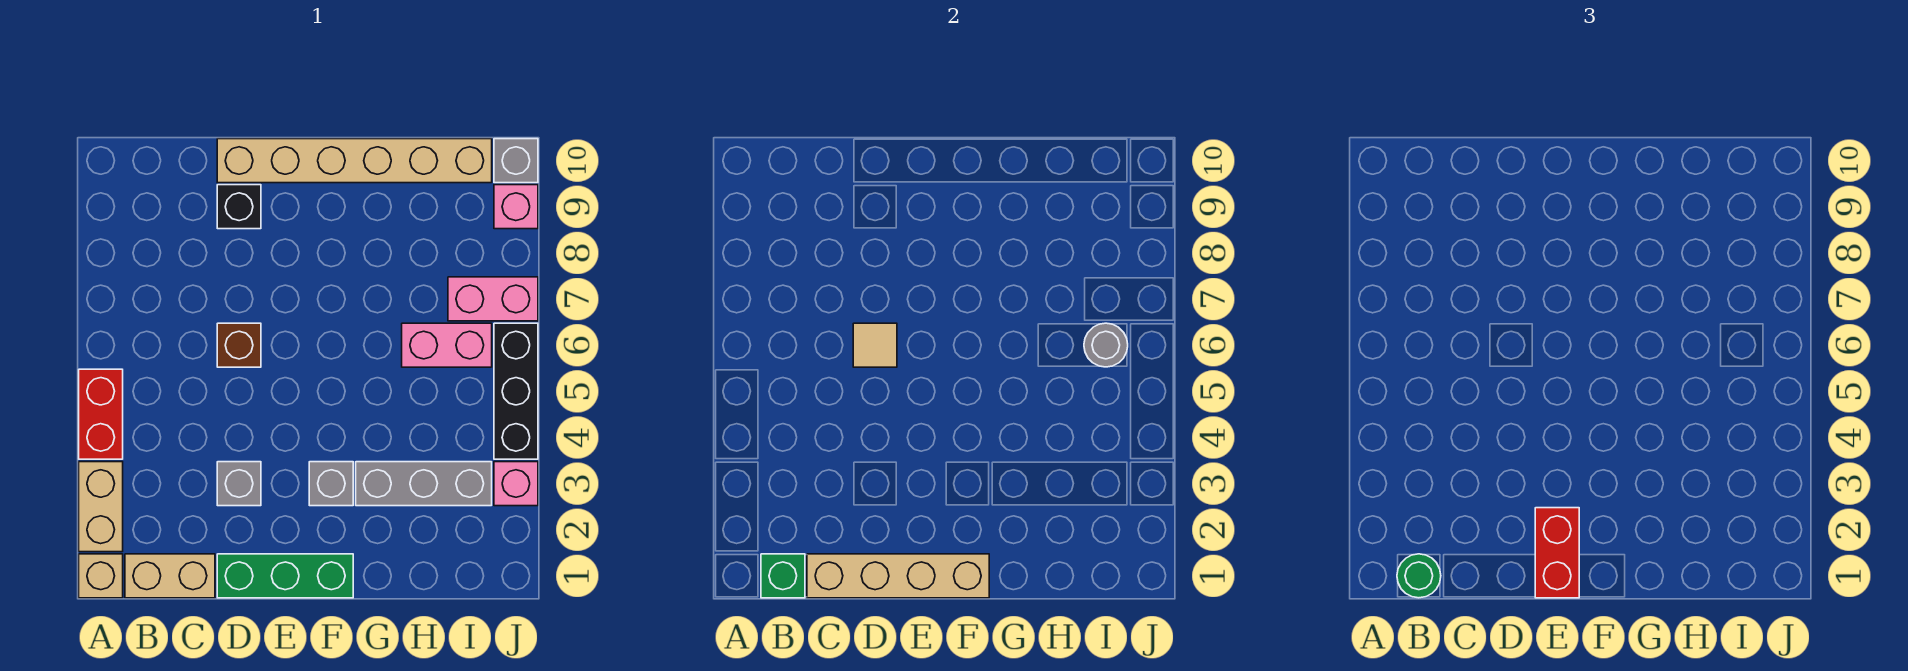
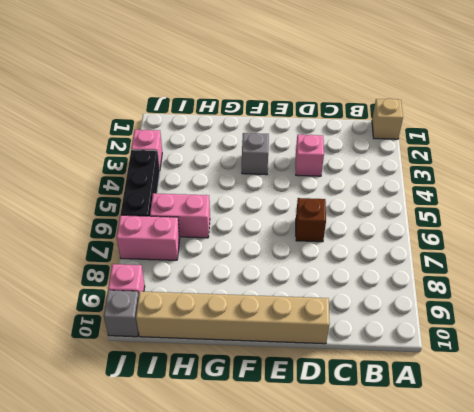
pink brick D3 level 1 -> grey brick D3 level 1
none -> tan brick A2:A3 level 1
none -> red brick A4:A5 level 1
none -> tan brick B1:C1 level 1

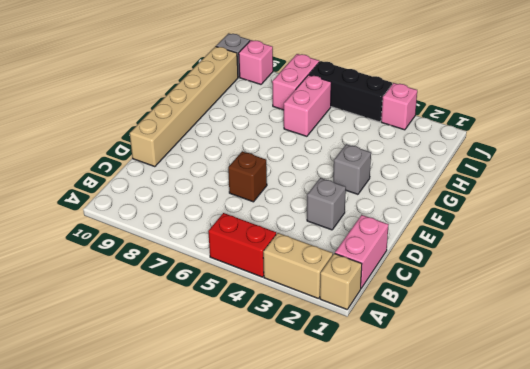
pink brick B1:C1 level 1 -> tan brick B1:C1 level 1
none -> green brick D1:F1 level 1
none -> black brick D9 level 1
none -> grey brick G3:I3 level 1

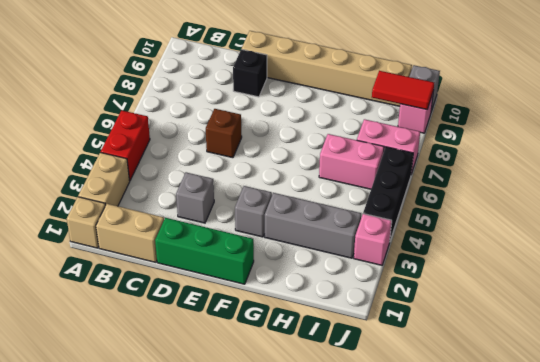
red tile I9:J9 level 2 -> none
none -> green brick B1 level 2
none -> tan brick C1:F1 level 2
none -> tan tile D6 level 2

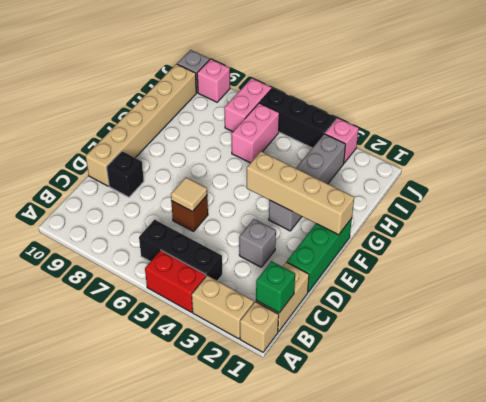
black brick B4:B6 level 1 -> none
tan brick F1:F4 level 2 -> tan brick C1:F1 level 2
none -> grey round brick I6 level 2
none -> green round brick B1 level 3
none -> red brick E1:E2 level 3

